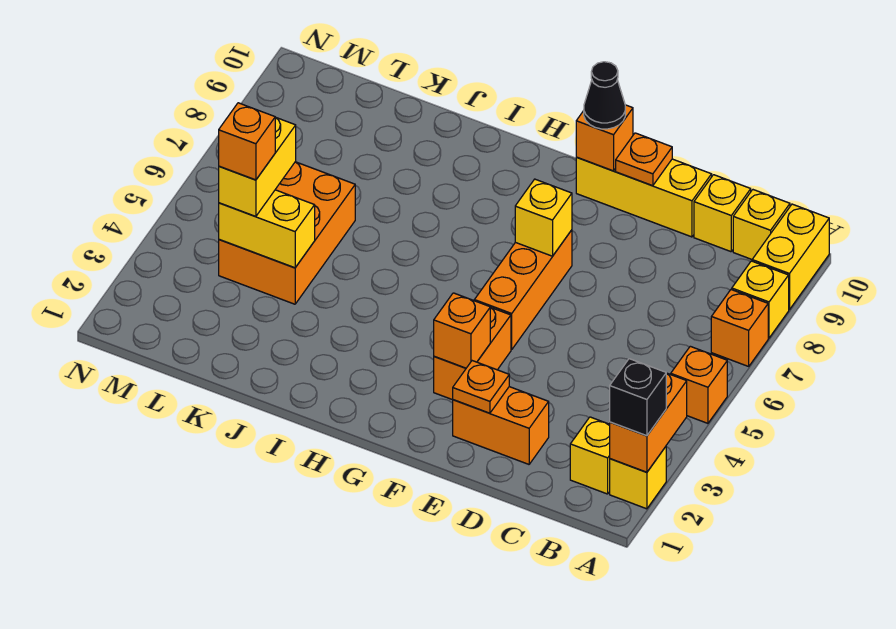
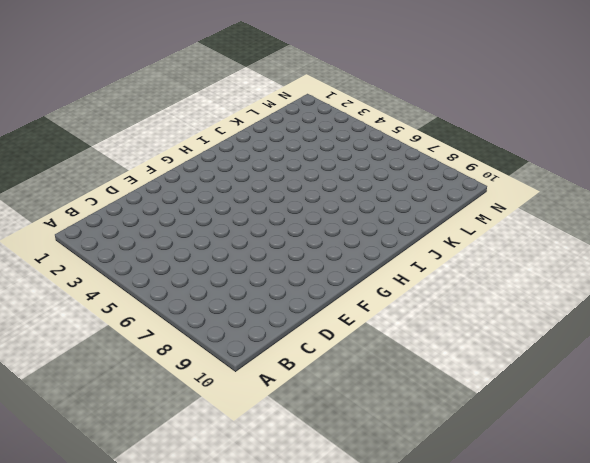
none -> yellow brick A2 level 1
none -> orange brick A5 level 1
none -> orange brick A7 level 1

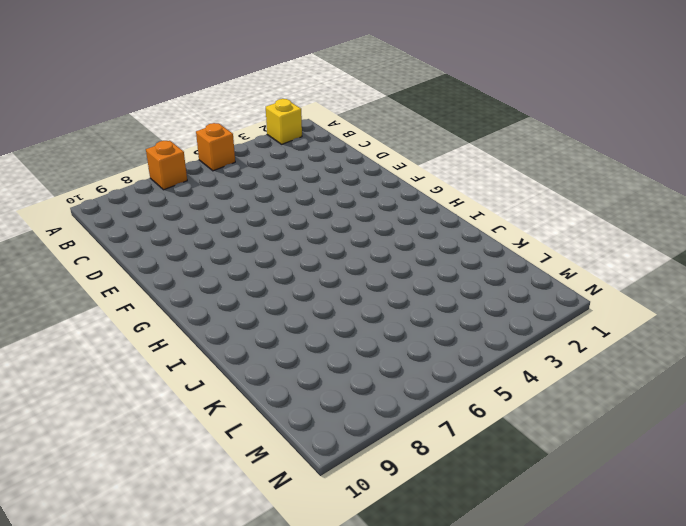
none -> yellow brick A8 level 1
none -> yellow brick A9:A10 level 1
none -> yellow brick B2 level 1

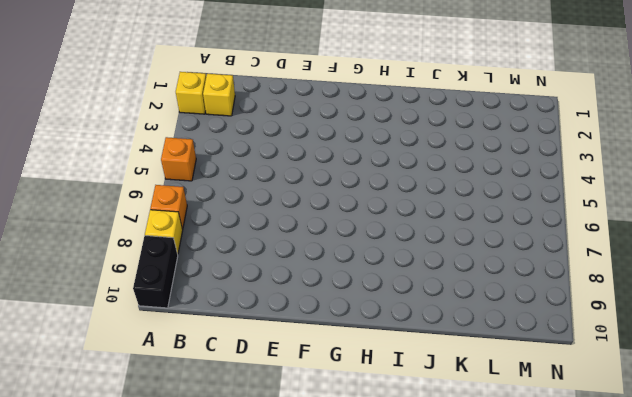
black brick A9:A10 level 1 -> yellow brick A9:A10 level 1
none -> yellow brick B10 level 1
none -> yellow brick C10 level 1
none -> orange brick D2:E2 level 1

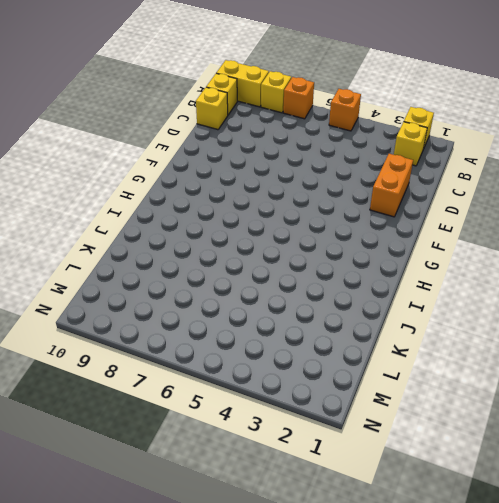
none -> yellow brick D10:F10 level 1
none -> orange brick F3:F4 level 1
none -> orange brick F5:F7 level 1

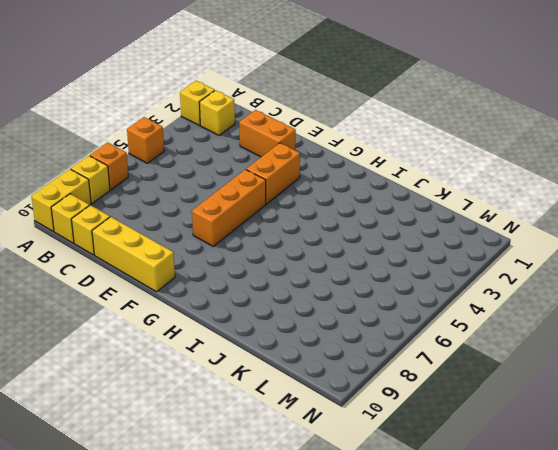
none -> orange brick K4:L6 level 1
none -> orange brick A2:A3 level 2
none -> orange plate E2 level 2

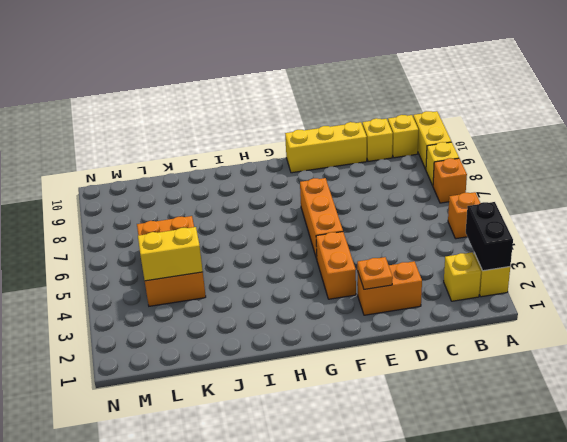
black brick A2:A3 level 2 -> orange brick A2:A3 level 2
none -> orange plate E10 level 2
none -> orange brick F3 level 2
none -> yellow brick F7 level 2

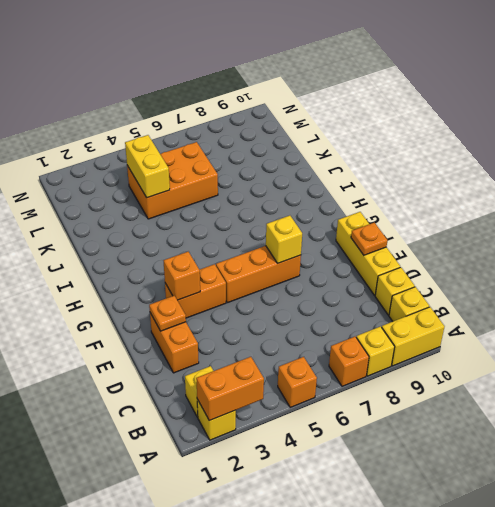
none -> orange brick F10 level 2
none -> black brick A2 level 3
none -> black cone F10 level 3

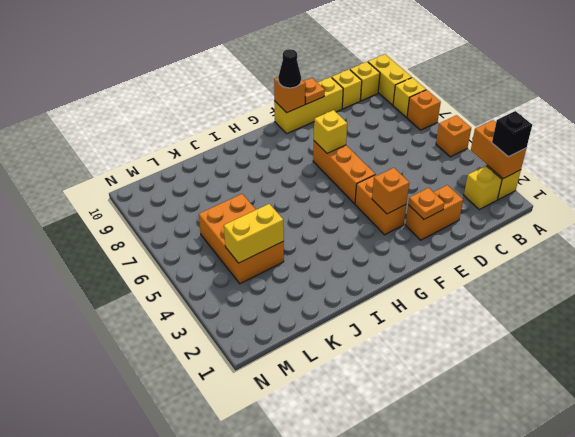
none -> yellow brick L4:L5 level 3
none -> orange brick L4 level 4

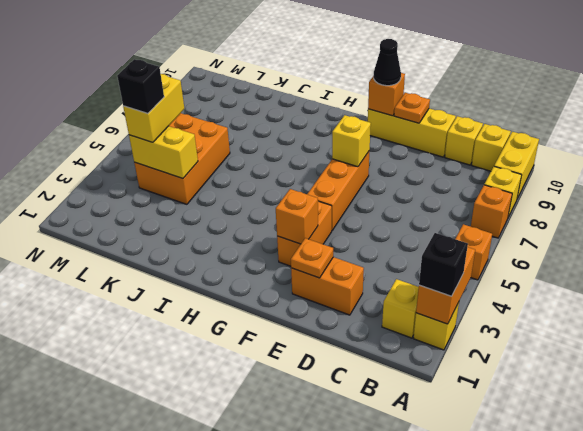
black brick L4 level 4 -> orange brick L4 level 4

